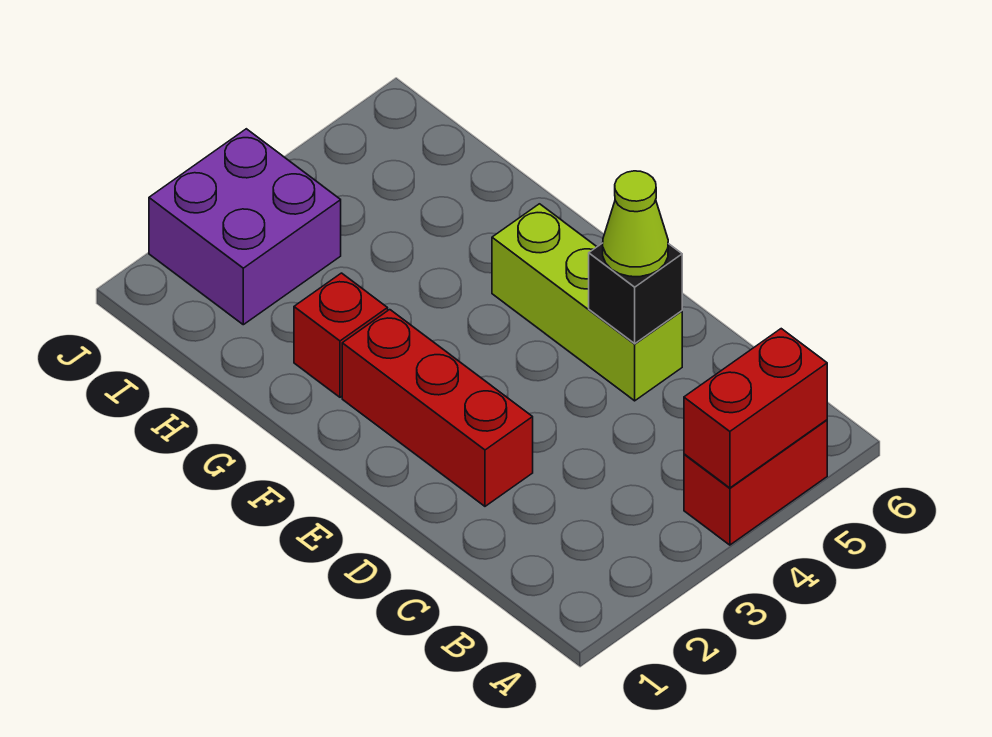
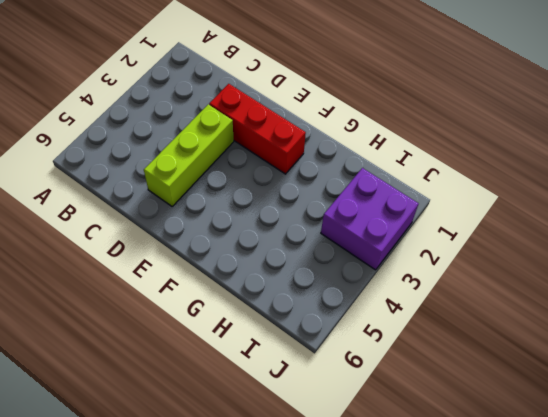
lime brick D3:D5 level 1 -> lime brick D5:F5 level 1
none -> red brick A4:A5 level 1
none -> red brick G2 level 1

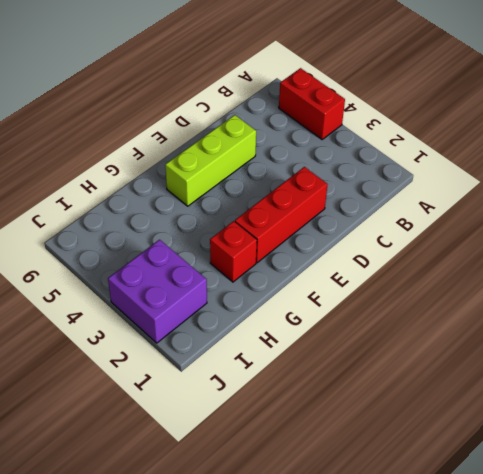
none -> red brick A4:A5 level 2
none -> black brick D5 level 2

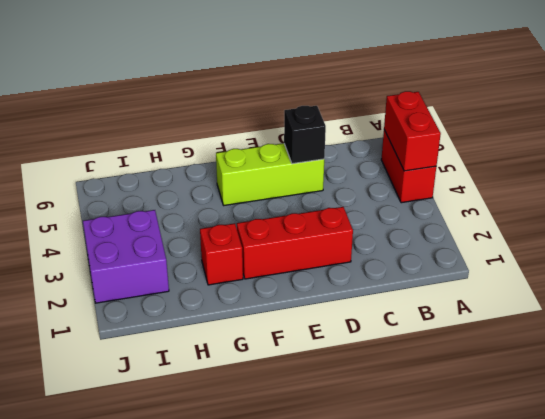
none -> lime cone D5 level 3

